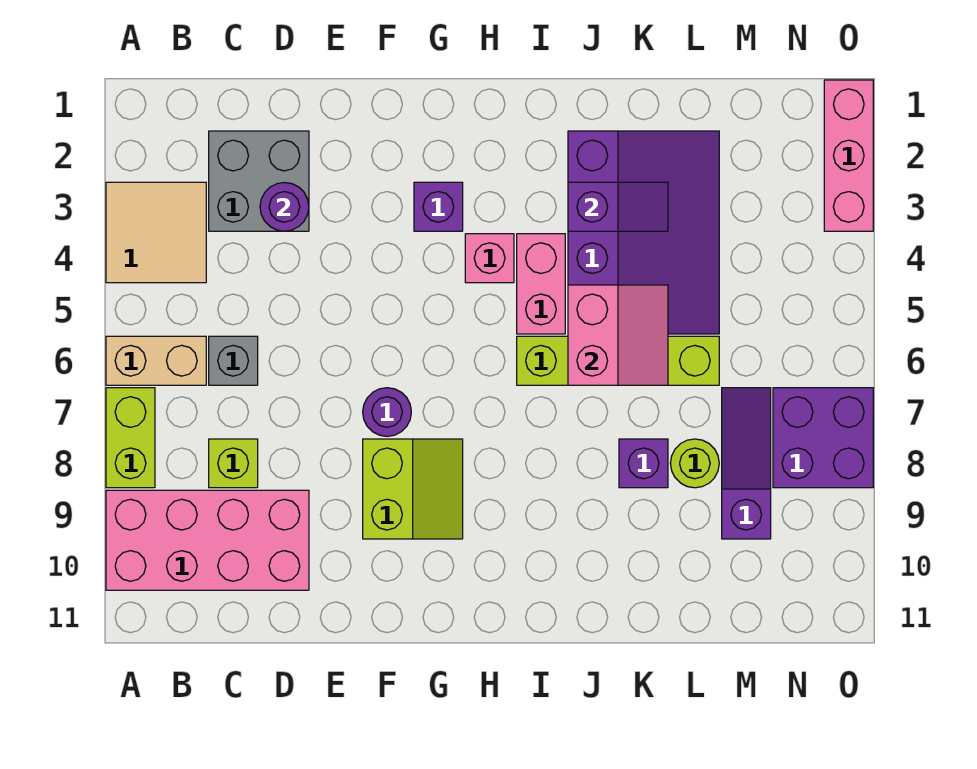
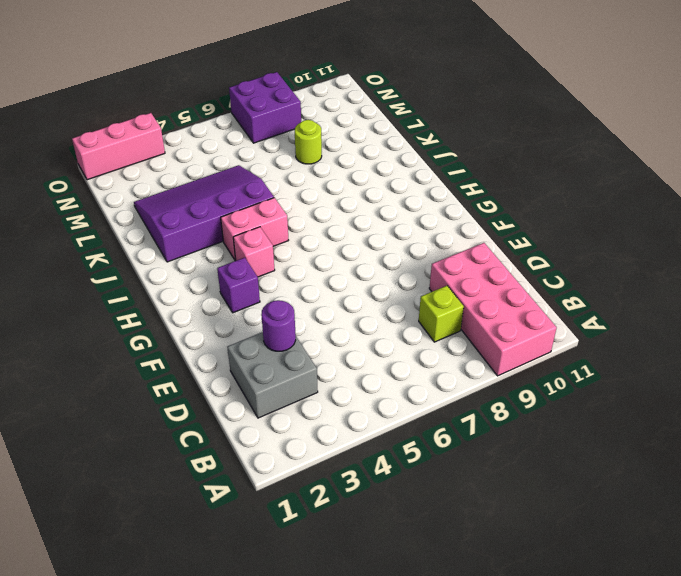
none -> tan tile A3:B4 level 1
none -> tan brick A6:B6 level 1
none -> lime brick A7:A8 level 1

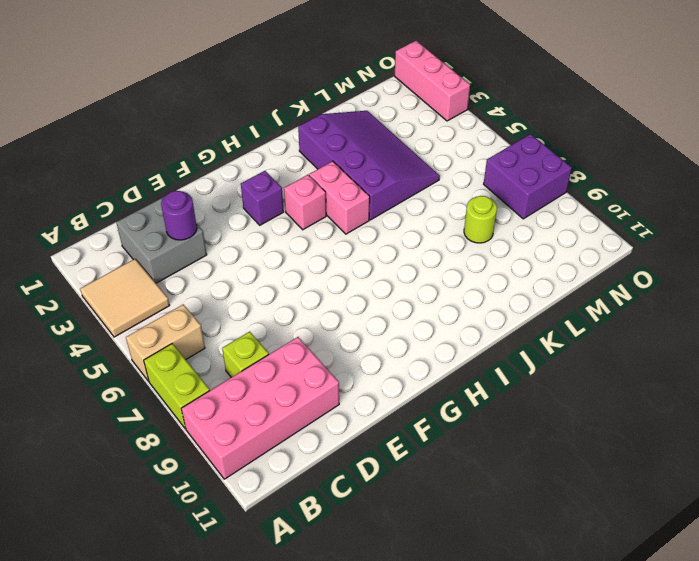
none -> grey brick C6 level 1
none -> purple round brick F7 level 1
none -> lime slope F8:G9 level 1 top F

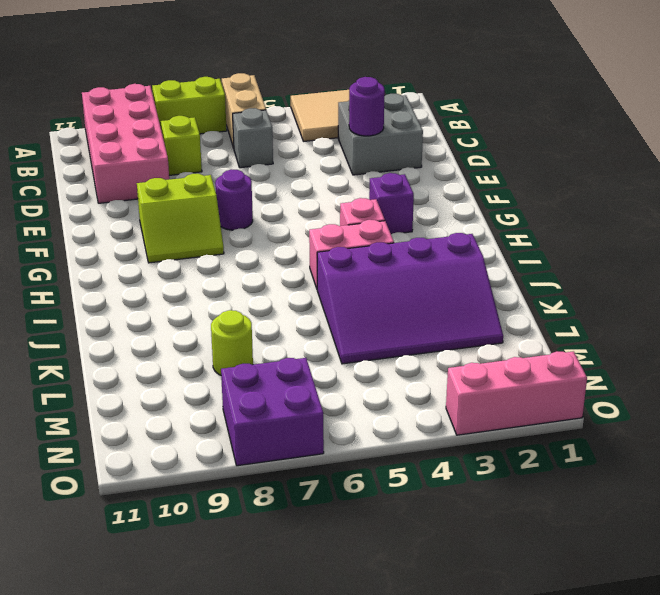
none -> lime brick I6:L6 level 1
none -> purple brick K8 level 1
none -> purple slope M7:M9 level 1 top 9

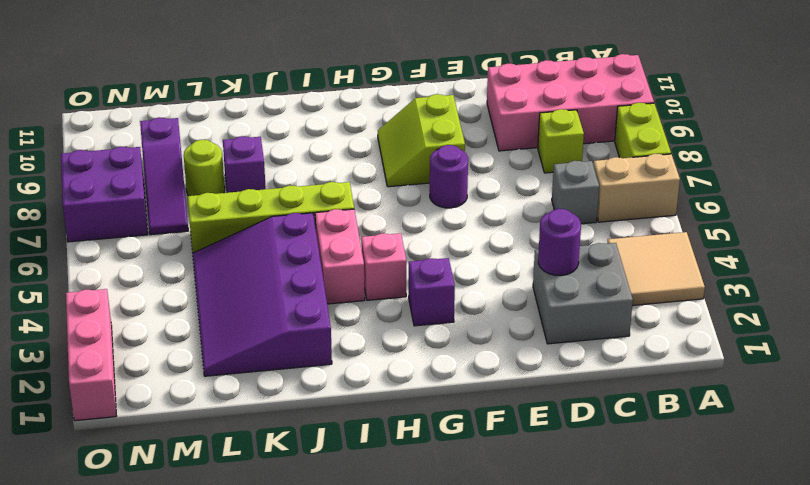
none -> purple slope J3:K3 level 2 top J
none -> pink slope J5:K6 level 2 top J

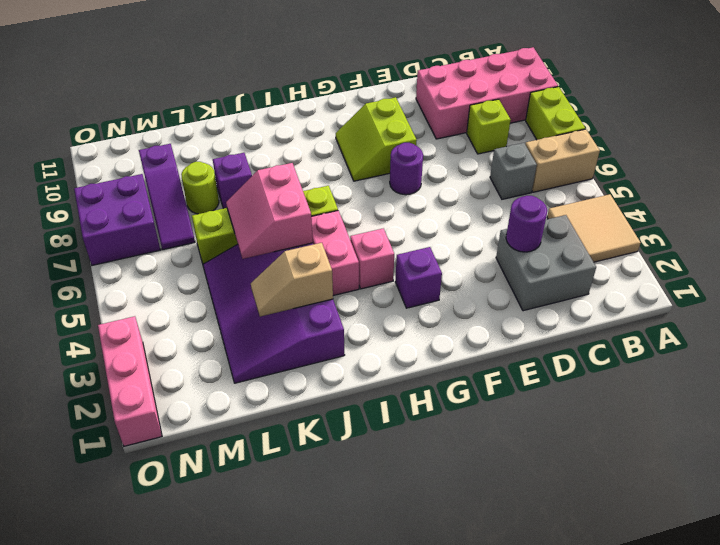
tan slope J3:K3 level 2 top J -> purple slope J3:K3 level 2 top J

